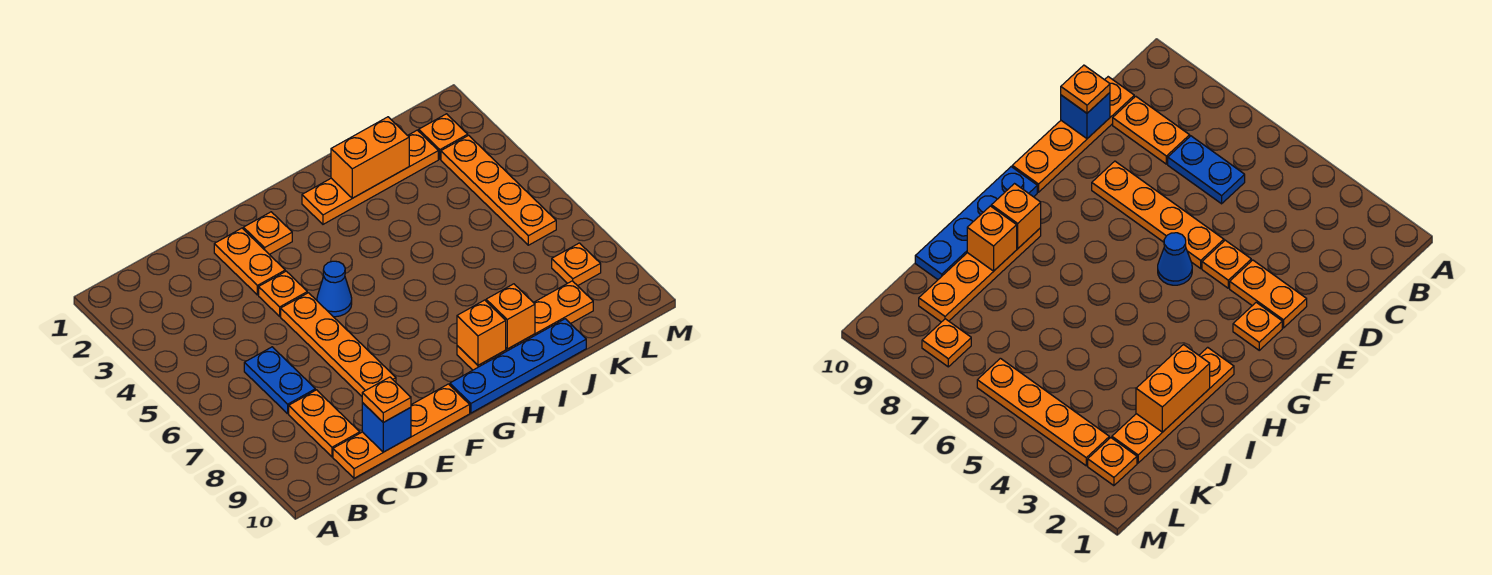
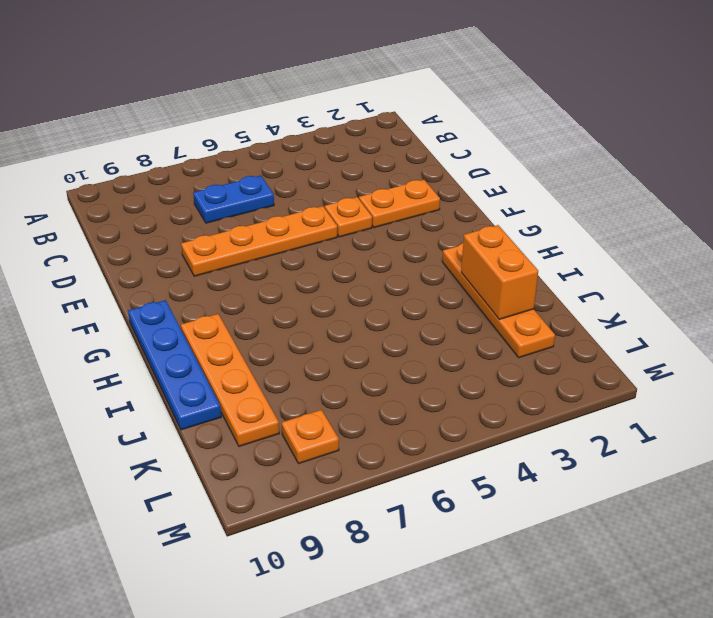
none -> orange plate C8:C9 level 1
none -> orange plate C10:F10 level 1
none -> orange plate F2 level 1

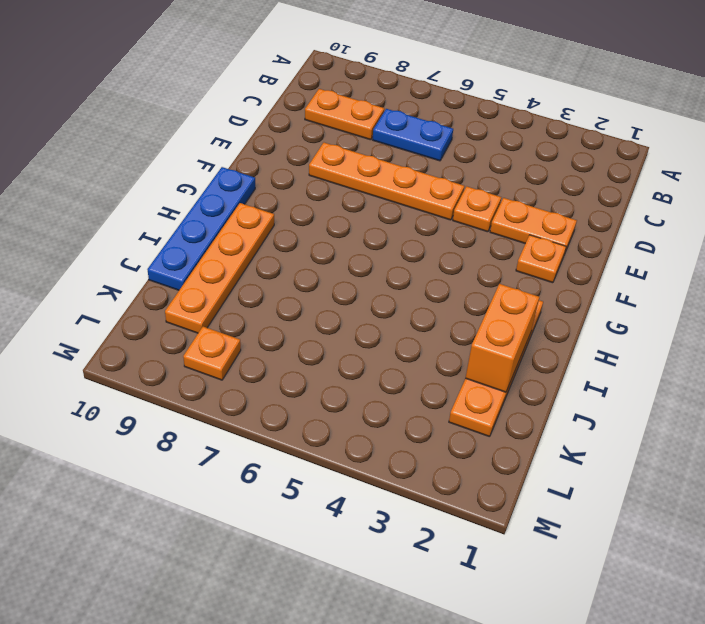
none -> orange plate C10:F10 level 1
none -> blue cone F5 level 1
none -> orange plate L2 level 1

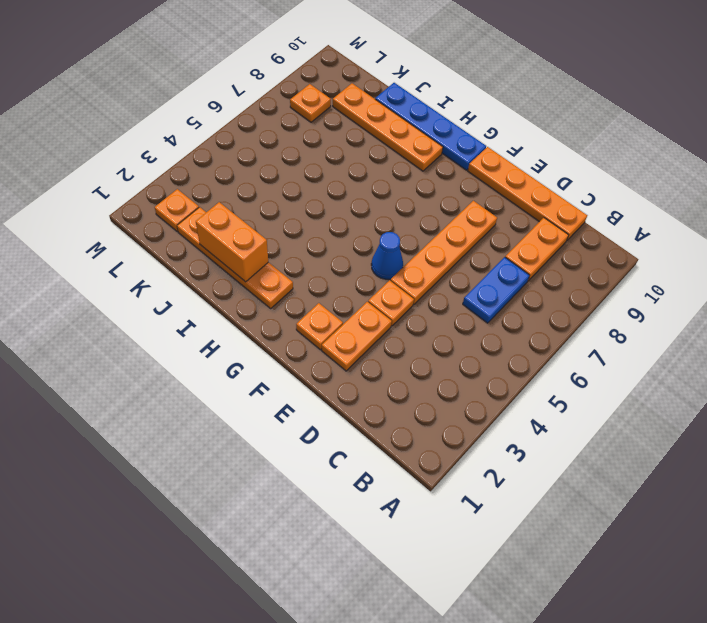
none -> orange plate L3:L6 level 1
none -> blue brick D10 level 2
none -> orange brick H9 level 2

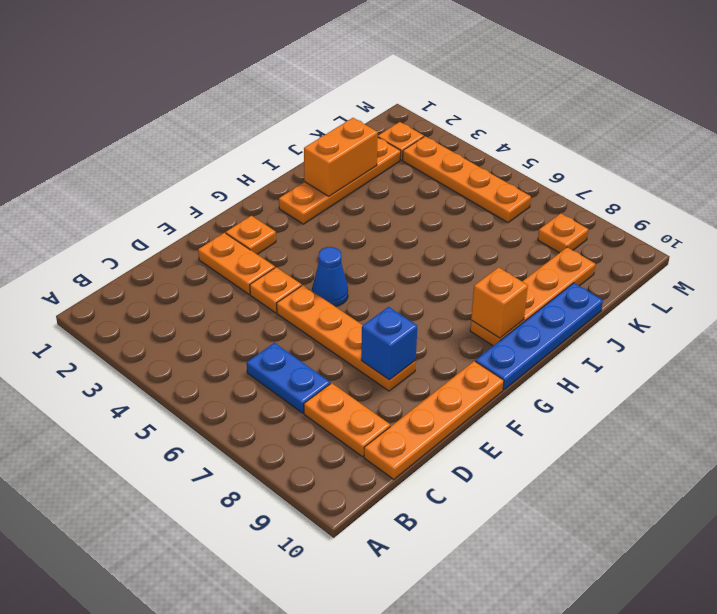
blue brick E8 level 2 -> blue brick D10 level 2
none -> orange brick I9 level 2
none -> orange plate D10 level 3

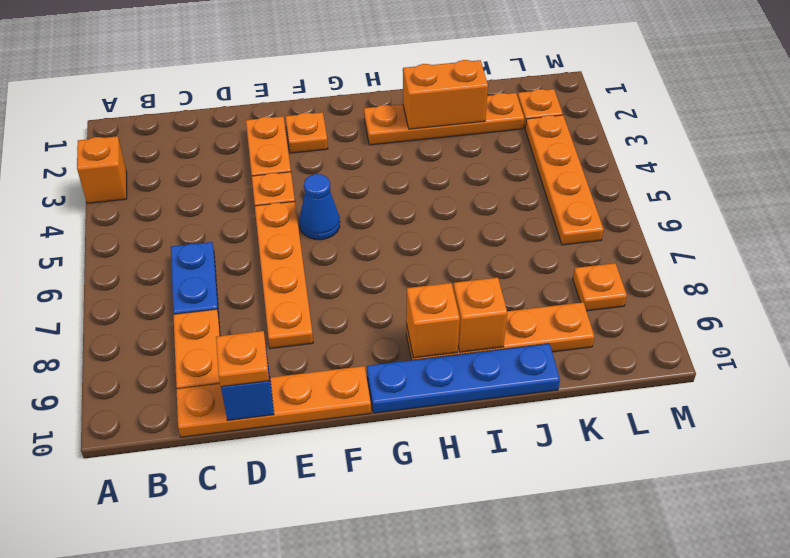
orange brick A3 level 1 -> none

